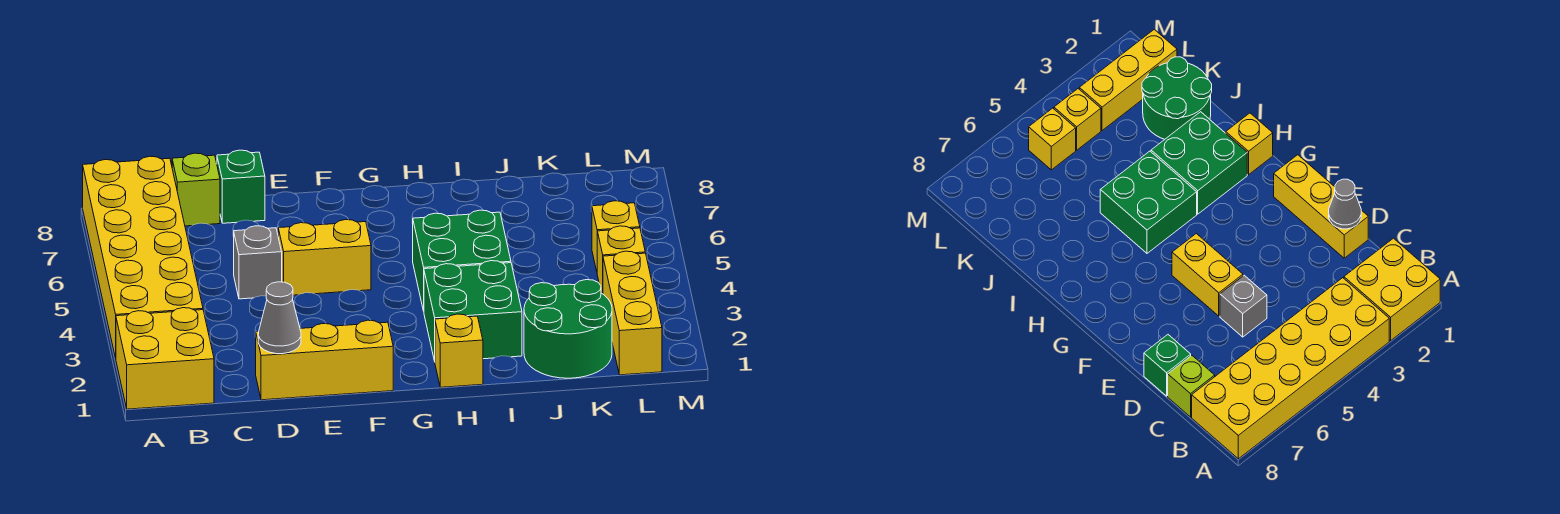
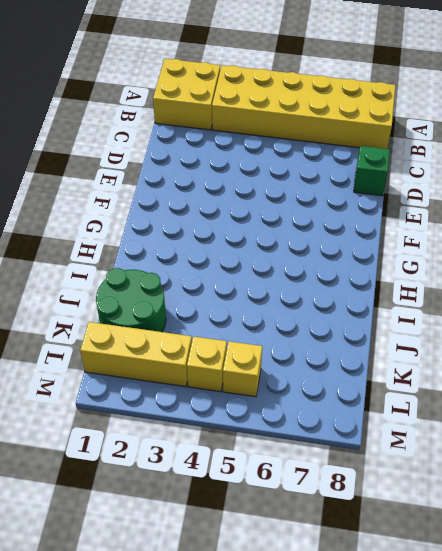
none -> lime brick C8 level 1
none -> yellow brick D1:F1 level 1
none -> grey brick D5 level 1

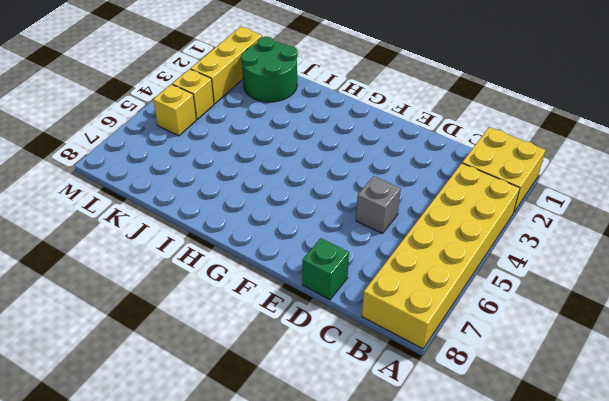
none -> lime brick C8 level 1
none -> yellow brick D1:F1 level 1
none -> yellow brick E5:F5 level 1

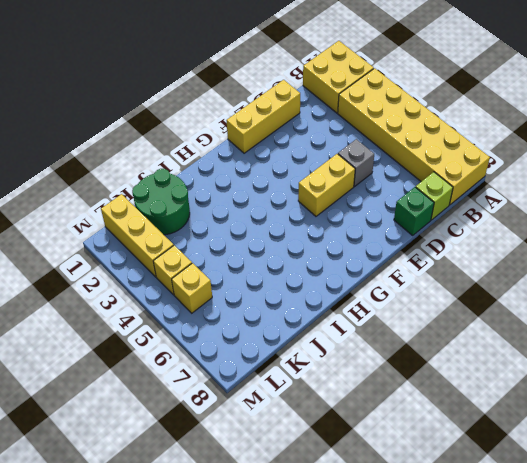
none -> yellow brick H1 level 1
none -> green brick H2:I3 level 1
none -> green brick H4:I5 level 1

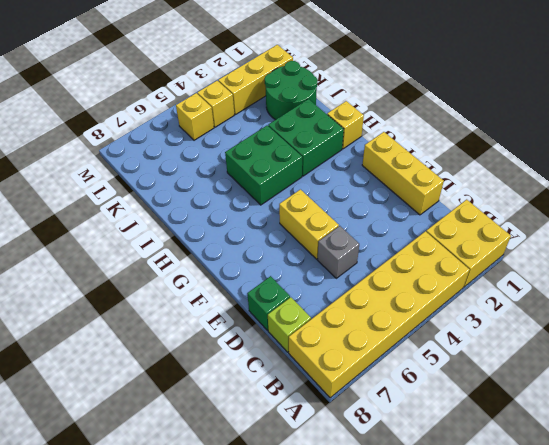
none -> grey cone D1 level 2

